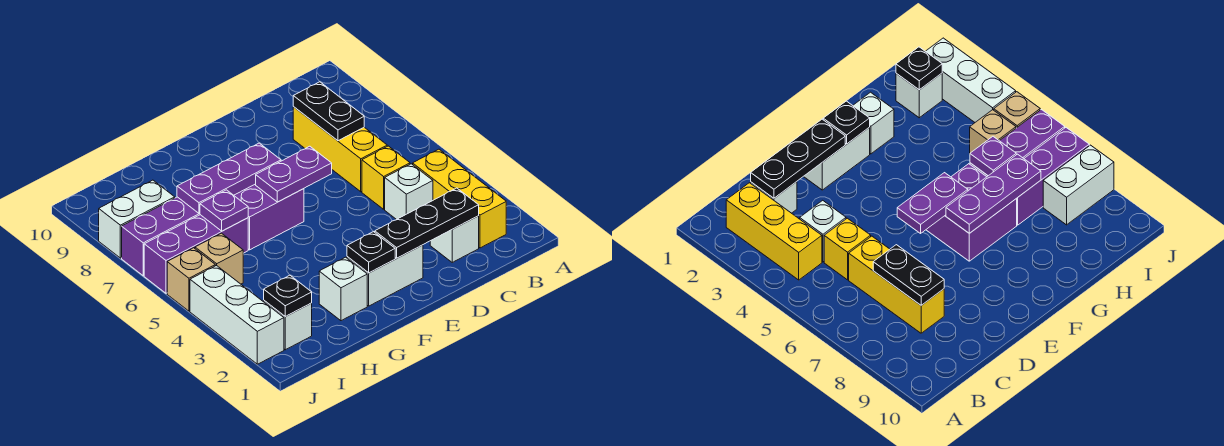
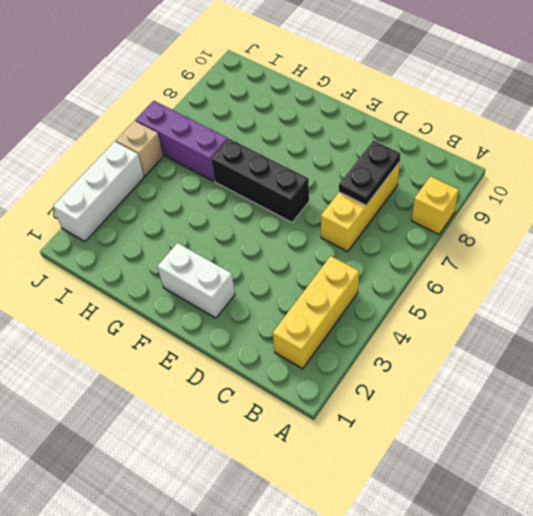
yellow brick A8 level 1 -> yellow brick C5 level 1
black brick E6:G6 level 1 -> purple brick F6:G7 level 1
none -> white brick C2 level 1
none -> white brick C4 level 1
none -> white brick G2 level 1

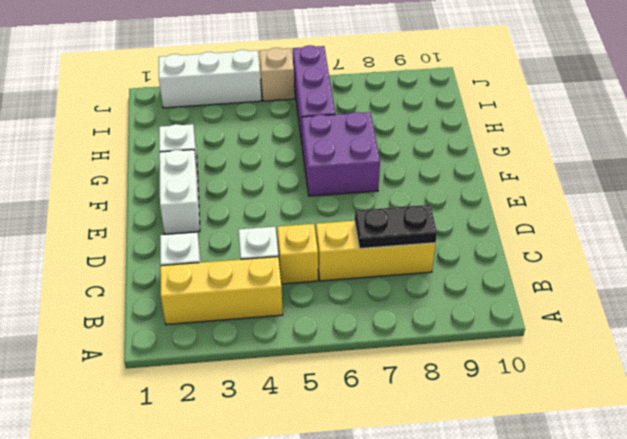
none -> purple brick H7:J7 level 1
none -> white brick I2 level 1
none -> tan brick I5 level 1

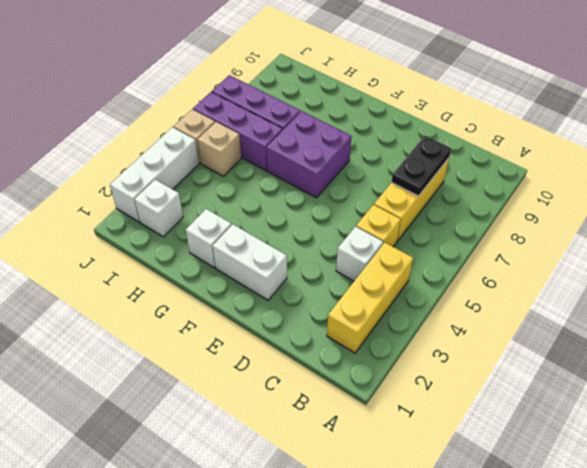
none -> white brick C2 level 1
none -> white brick I8:J8 level 1
none -> black plate C2:E2 level 2

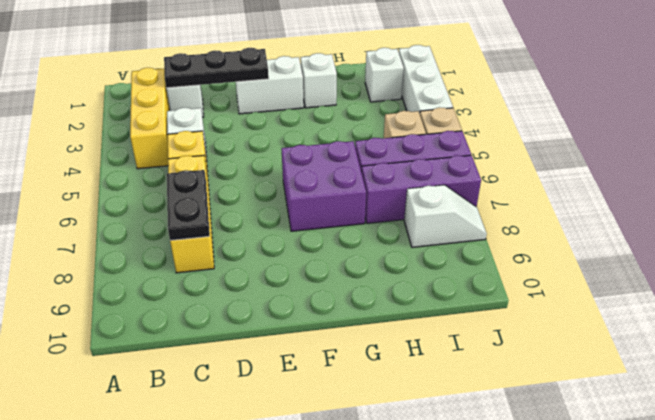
white slope I8:J8 level 1 top I -> white brick I8:J8 level 1
none -> purple plate E6:F6 level 2
none -> black plate F2 level 2
none -> purple plate F7:H7 level 2

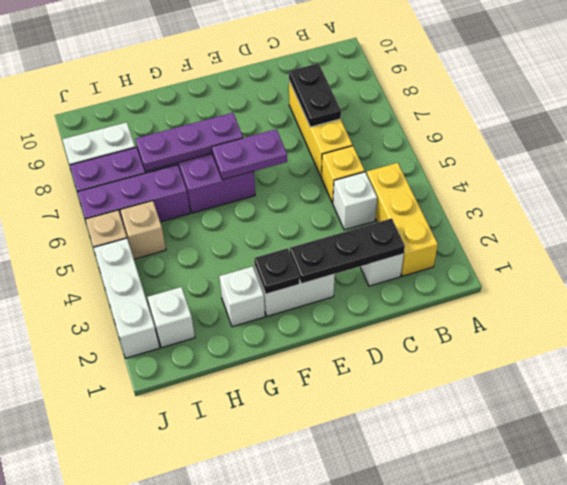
none -> purple plate H6 level 2
none -> black plate I2 level 2

